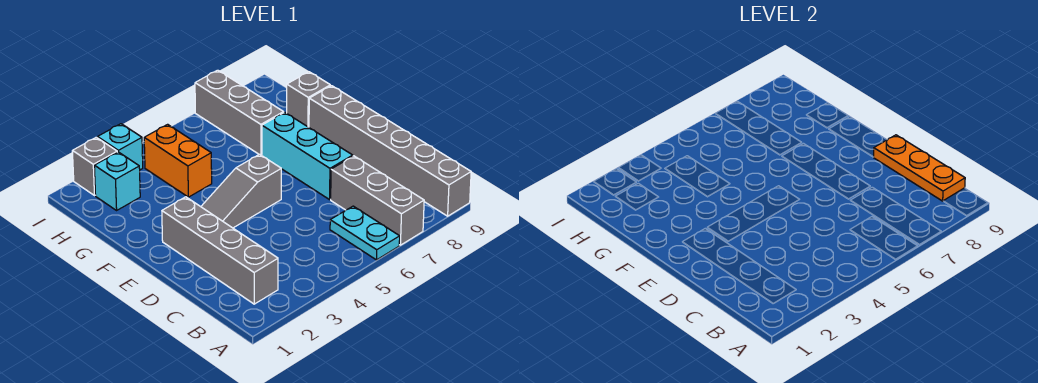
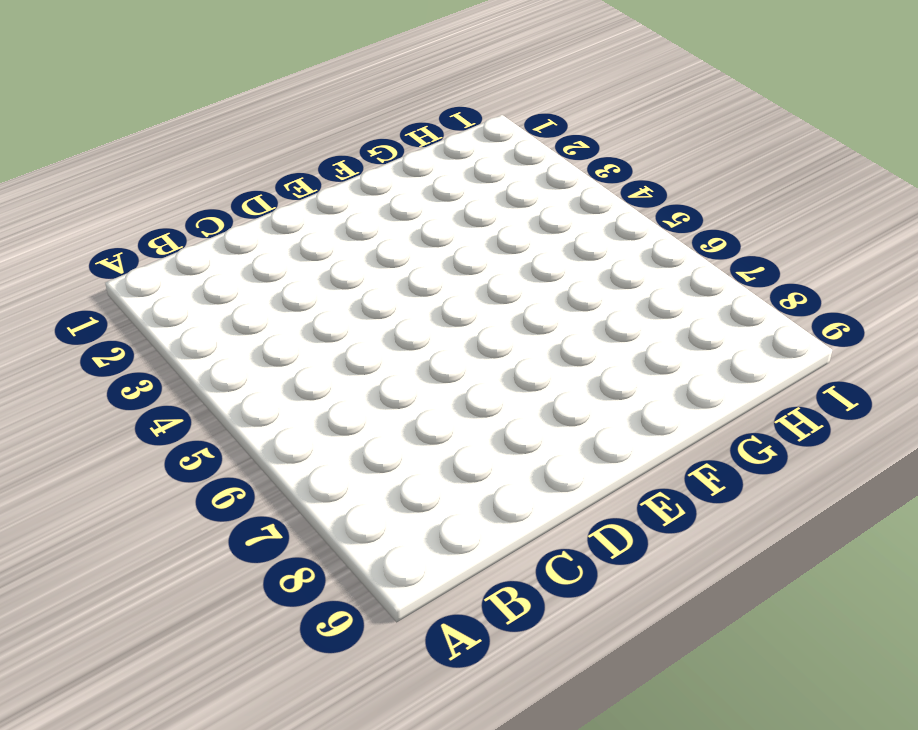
none -> cyan plate A6:B6 level 1
none -> grey brick A7:C7 level 1
none -> grey brick A9:F9 level 1

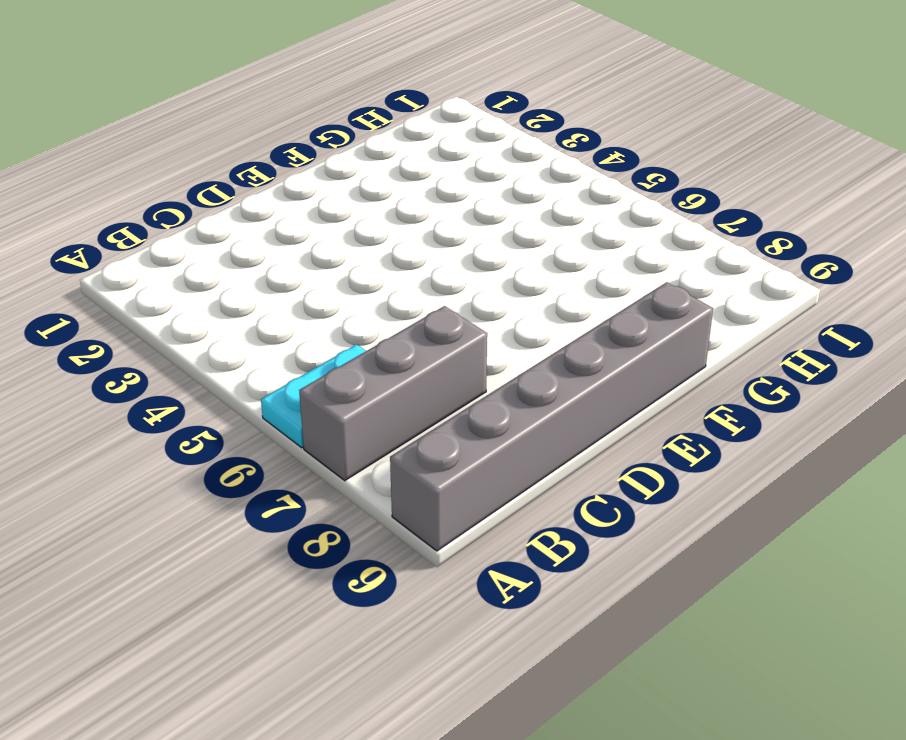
none -> grey brick B2:E2 level 1
none -> cyan brick D7:F7 level 1
none -> grey slope E3:E5 level 1 top 5

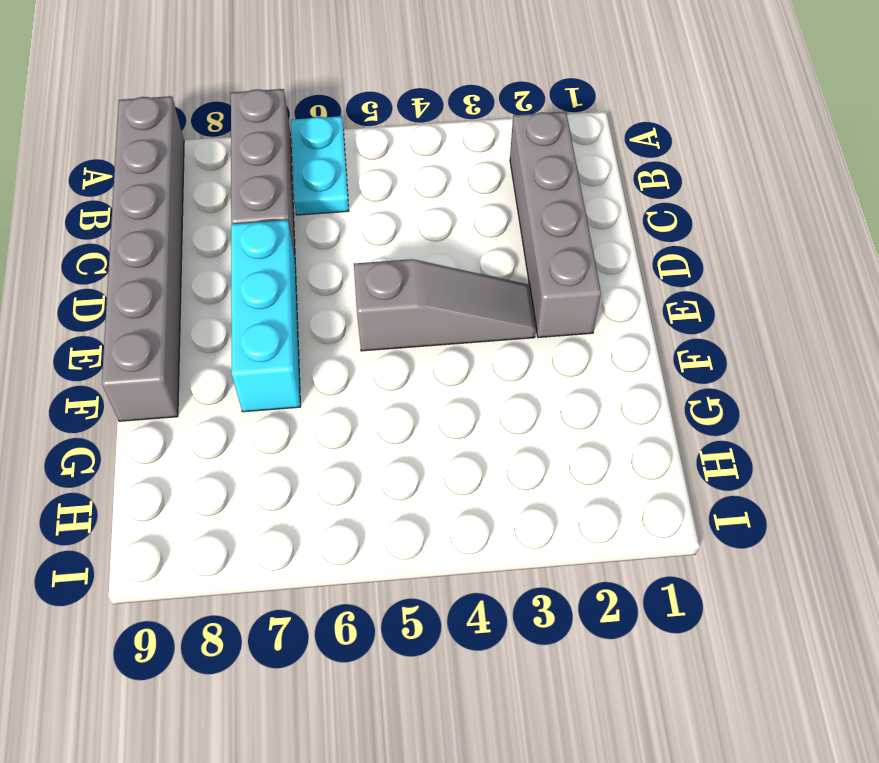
none -> orange brick G4:H4 level 1
none -> grey brick G7:I7 level 1
none -> grey brick G9 level 1

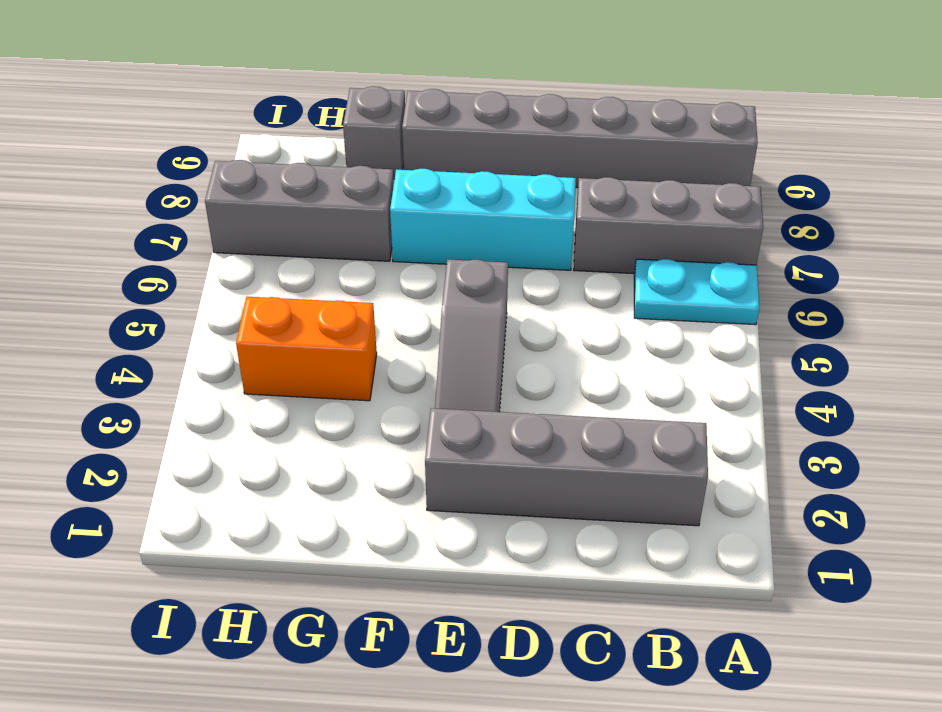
none -> cyan brick H2 level 1
none -> grey brick I2 level 1
none -> cyan brick I3 level 1

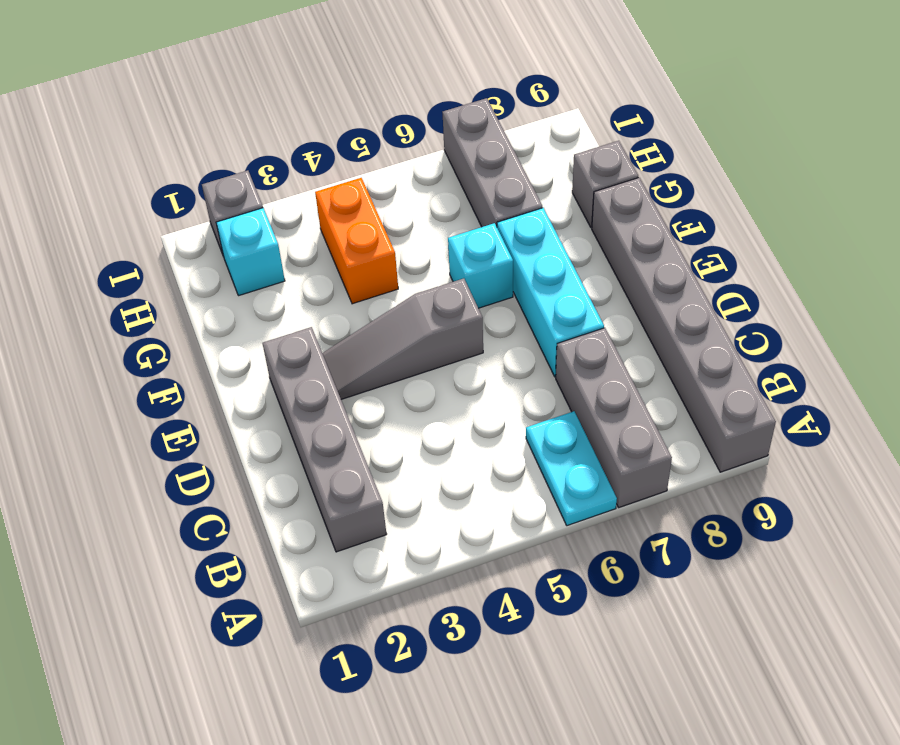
cyan brick F6 level 1 -> cyan brick I3 level 1
none -> orange plate B9:D9 level 2

